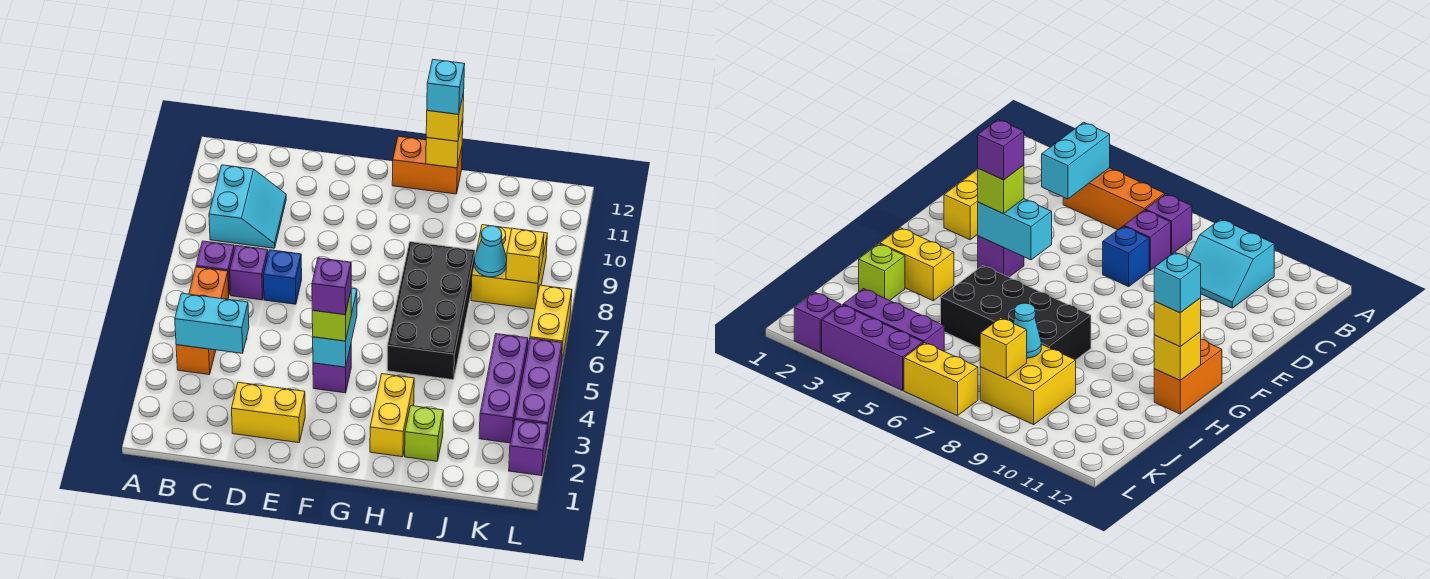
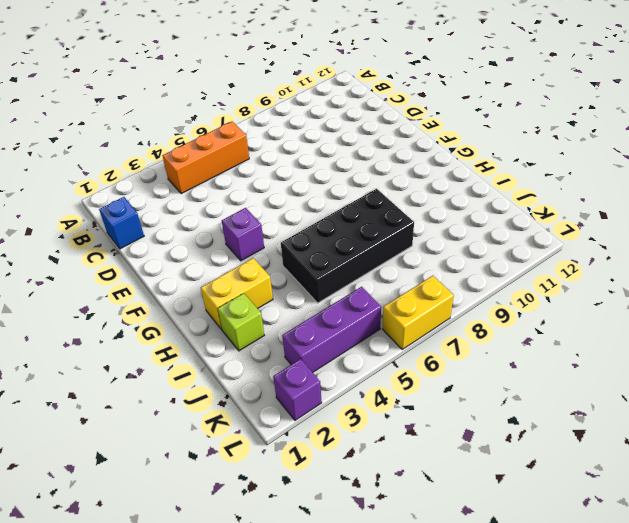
blue brick C1 level 1 -> blue brick D7 level 1
none -> purple brick B7 level 1
none -> cyan slope B9:C10 level 1 top B
none -> purple brick C7 level 1

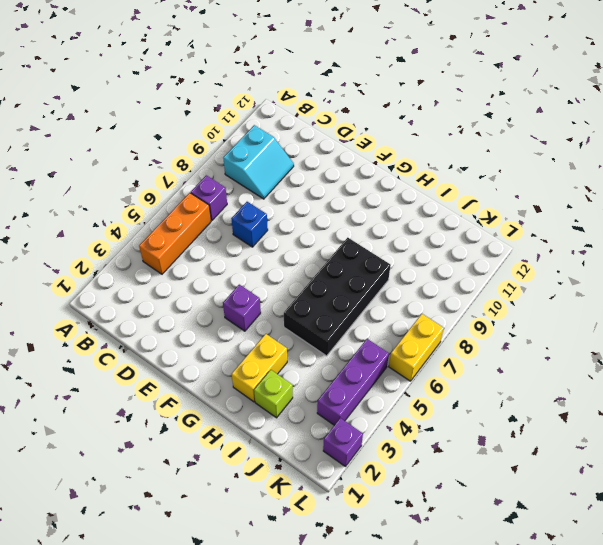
none -> purple brick C7 level 1
none -> yellow brick D2:E2 level 1
none -> orange brick G12:H12 level 1

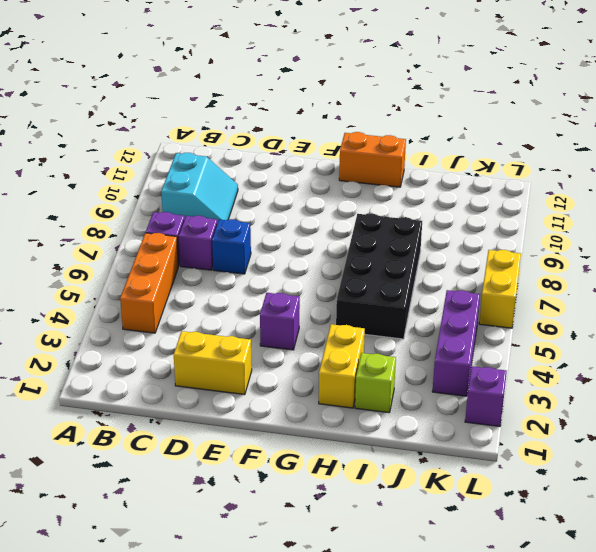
none -> yellow brick J8:K9 level 1
none -> purple brick L3:L5 level 1
none -> cyan brick B4:C4 level 2

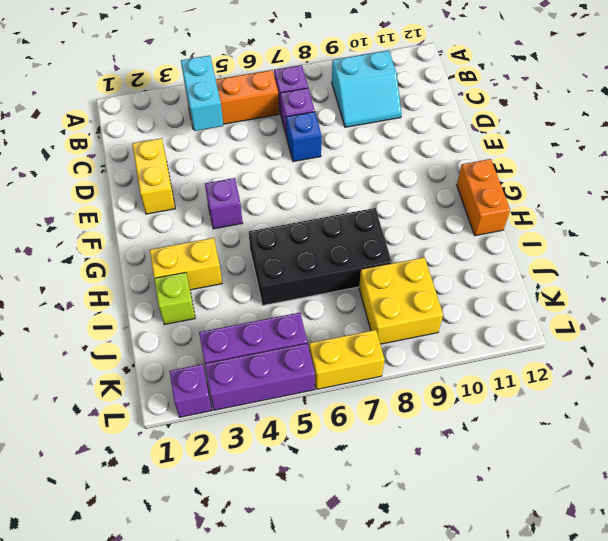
none -> cyan brick F4:F5 level 2
none -> yellow brick H12 level 2
none -> cyan cone J8 level 2

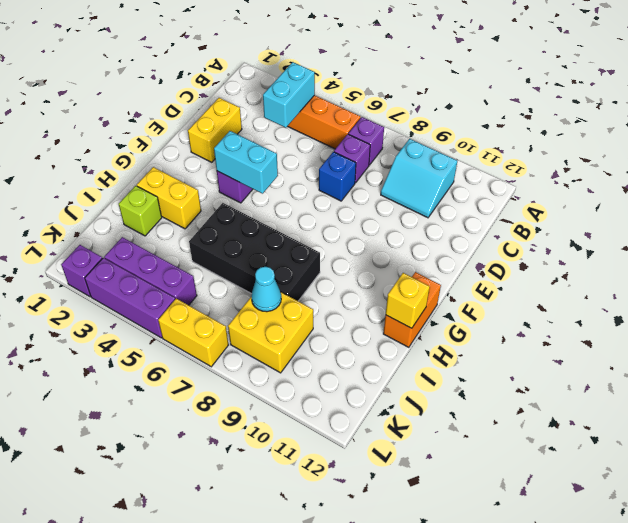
none -> yellow brick K8 level 2
none -> lime brick F4 level 3
none -> yellow brick H12 level 3

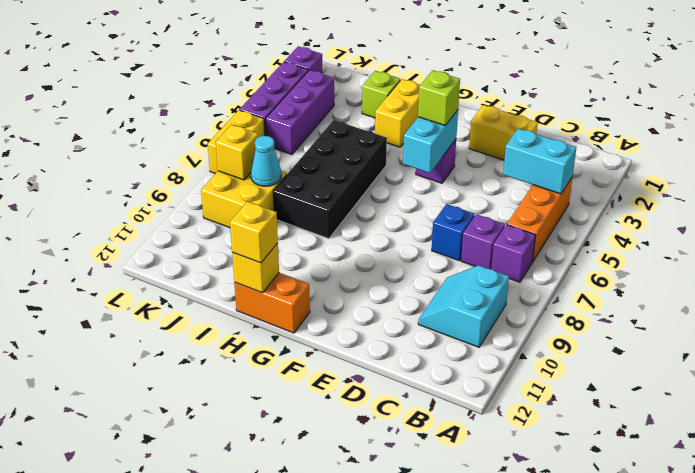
none -> purple brick F4 level 4
none -> cyan brick H12 level 4

